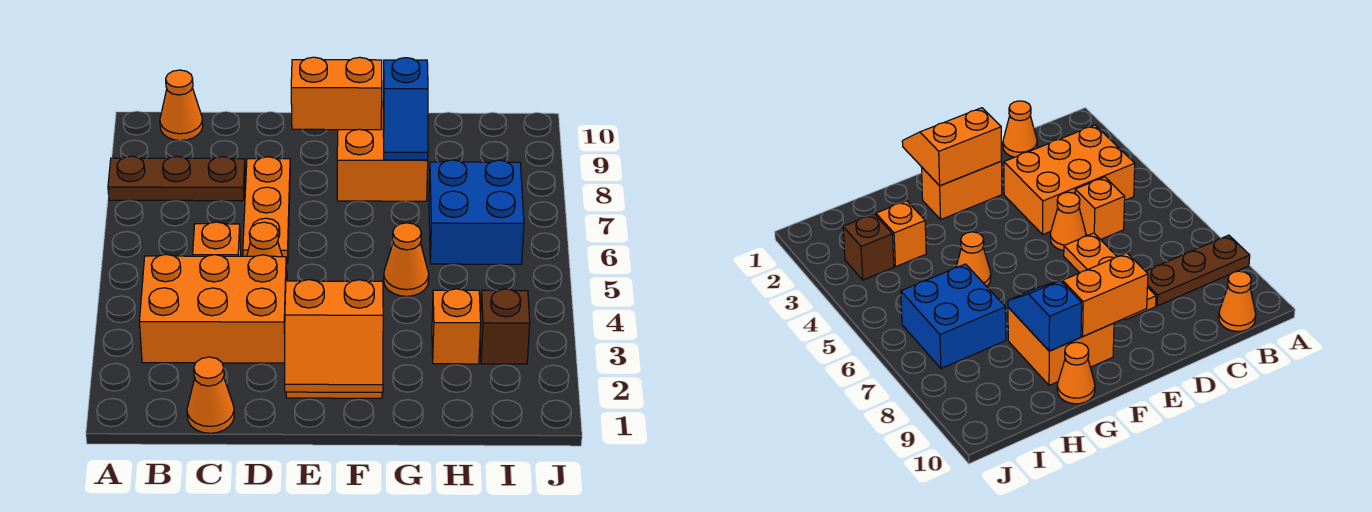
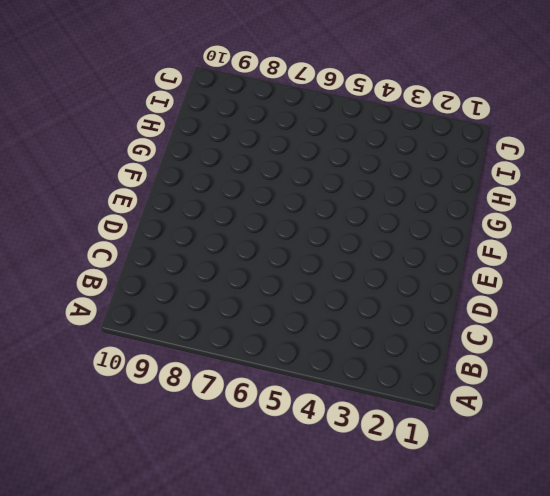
none -> brown plate A8:C8 level 1
none -> orange brick B3:D4 level 1
none -> orange cone B10 level 1

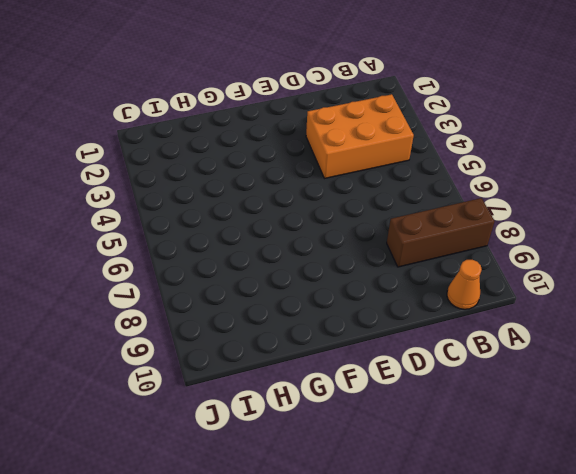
brown brick A8:C8 level 1 -> brown plate A8:C8 level 1
none -> orange cone C1 level 1
none -> orange brick C5 level 1
none -> orange cone D5 level 1

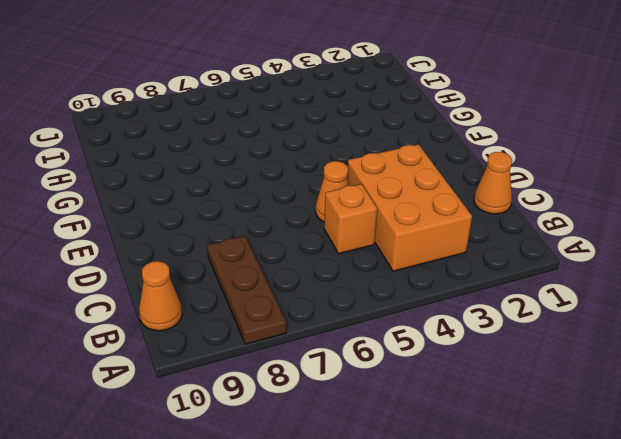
none -> orange plate D6:D8 level 1
none -> orange brick E2:F2 level 1
none -> orange brick F8:G9 level 1

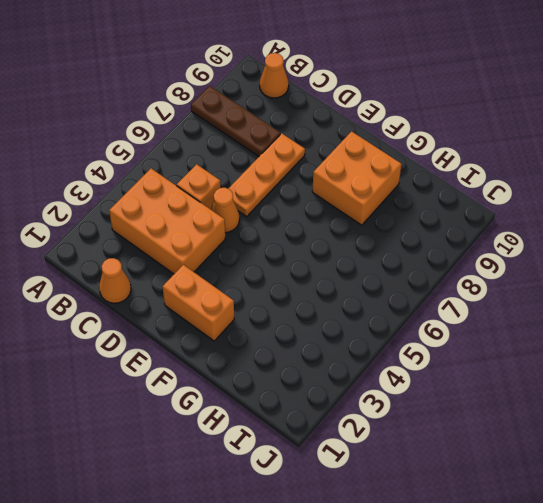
none -> orange cone G5 level 1
none -> orange cone G10 level 1
none -> orange brick H3 level 1

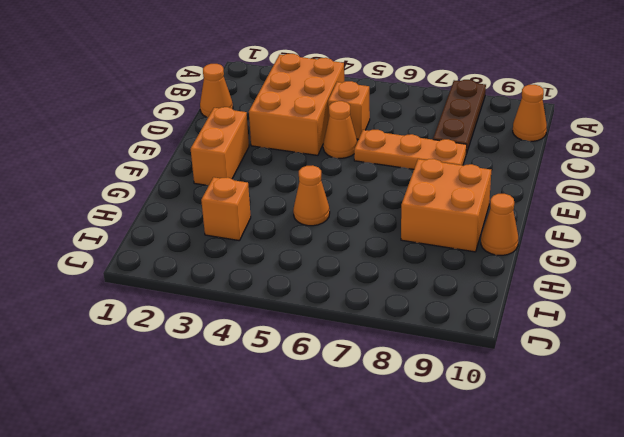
none -> blue brick H6:I7 level 1
none -> brown brick I3 level 1
none -> orange slope E1:F2 level 2 top 2

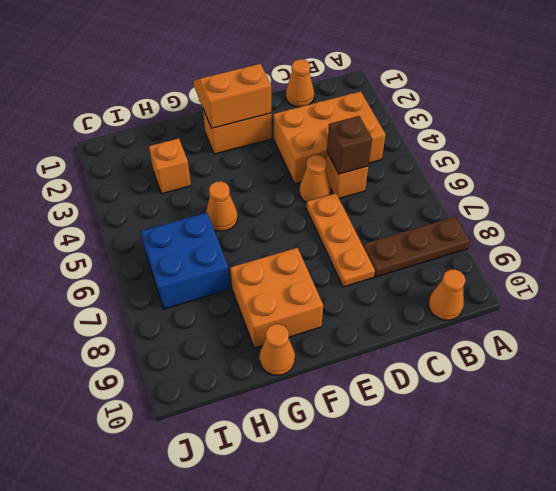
brown brick C5 level 2 -> brown brick I3 level 1
none -> orange brick E9:F9 level 2
none -> blue slope G8:G9 level 2 top 9

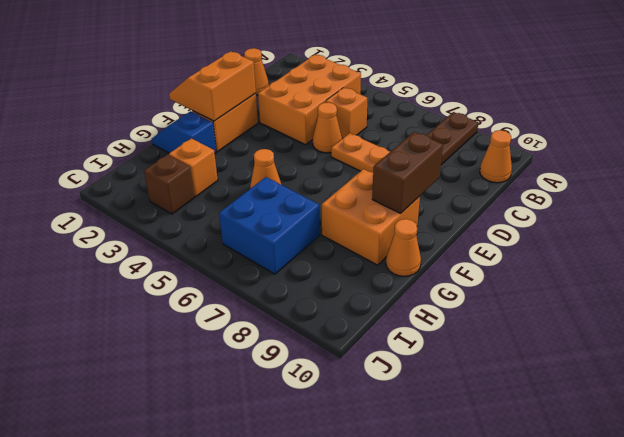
brown brick E9:F9 level 2 -> orange brick E9:F9 level 2
blue slope G1:G2 level 1 top 2 -> blue slope G8:G9 level 2 top 9

